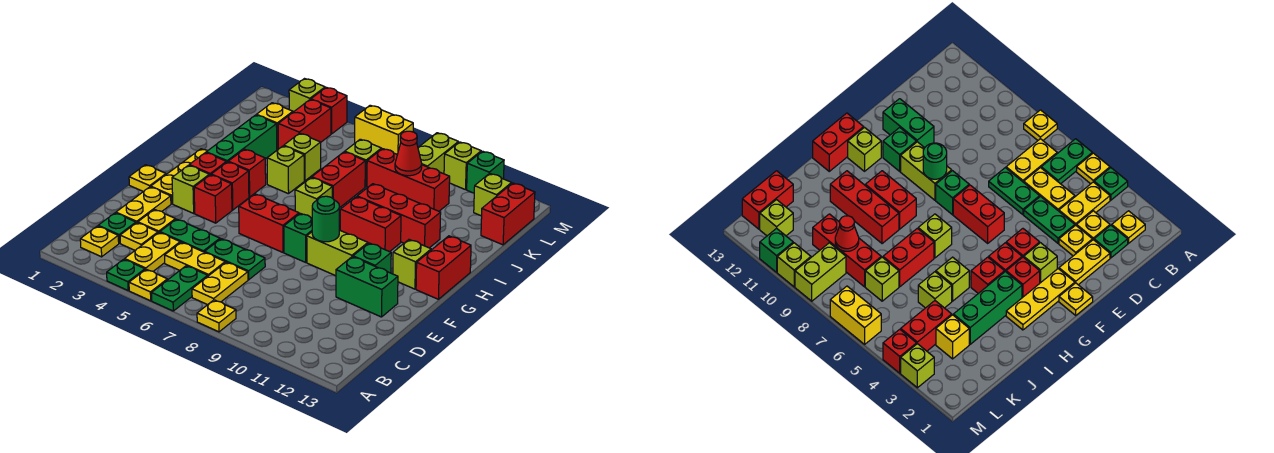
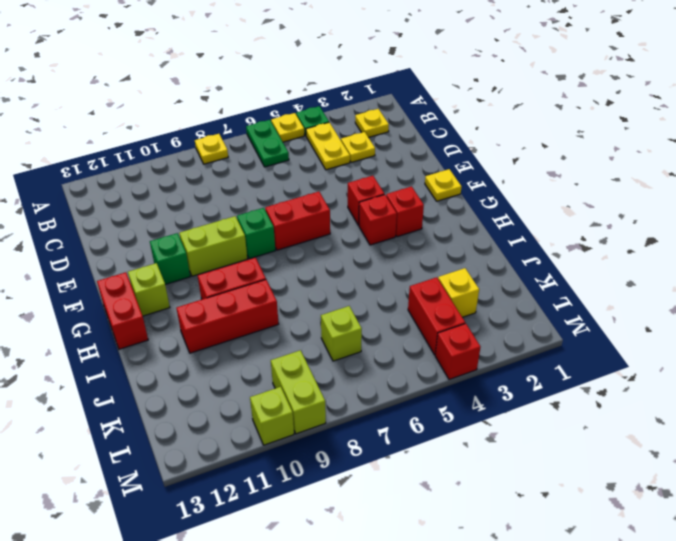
none -> yellow plate B7:C7 level 1
none -> green plate C2 level 1
none -> yellow plate C5:C6 level 1
none -> yellow plate D2:E2 level 1

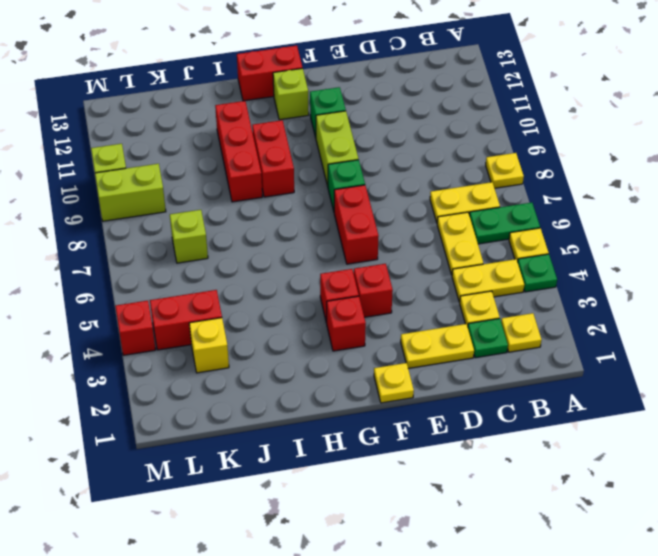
none -> yellow plate D3 level 1
none -> green plate D4:D5 level 1
none -> green plate D6:D7 level 1
none -> green brick E11:E12 level 1

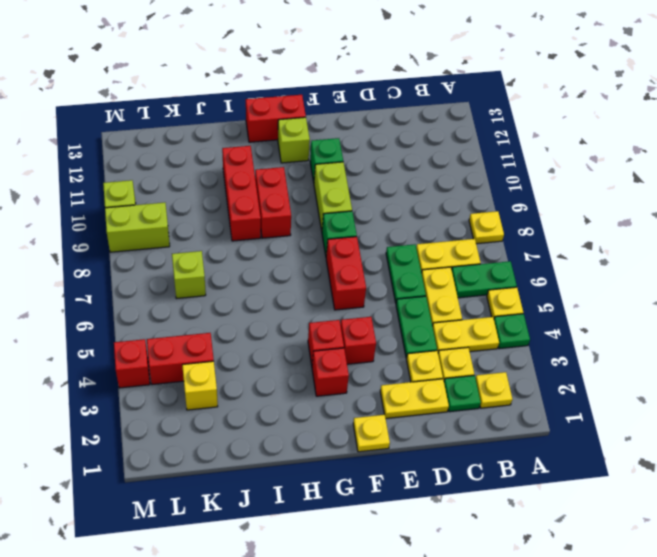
none -> green brick E11:E12 level 1
none -> yellow plate F2:H2 level 1
none -> lime brick F3 level 1
none -> green brick H3:J3 level 1

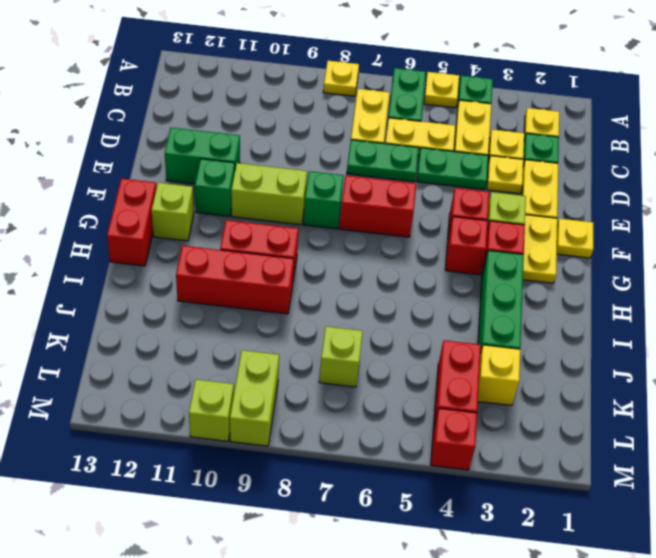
yellow plate F2:G2 level 1 -> yellow plate F2:H2 level 1
none -> red brick H4 level 1
none -> lime brick H7 level 1
none -> lime brick I5 level 1
none -> red brick I7:J7 level 1

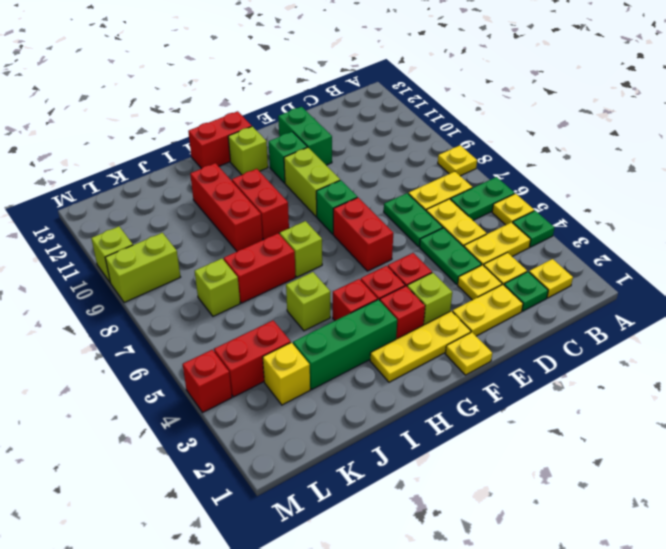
none -> lime brick J5 level 1
none -> red brick K8:K10 level 1
none -> red brick K13:L13 level 1
none -> lime brick L12 level 1

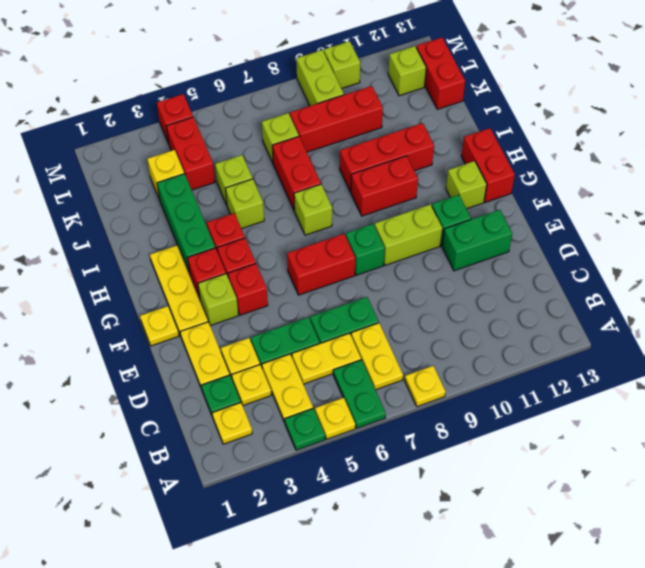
none -> lime brick M3 level 1
none -> yellow brick M6:M7 level 1
none -> green brick M11 level 1
none -> green round brick F9 level 2

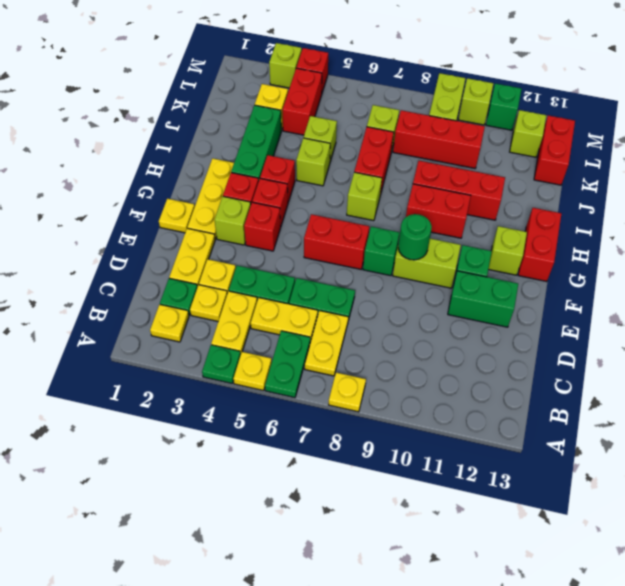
none -> yellow brick M6:M7 level 1
none -> red cone K9 level 2

